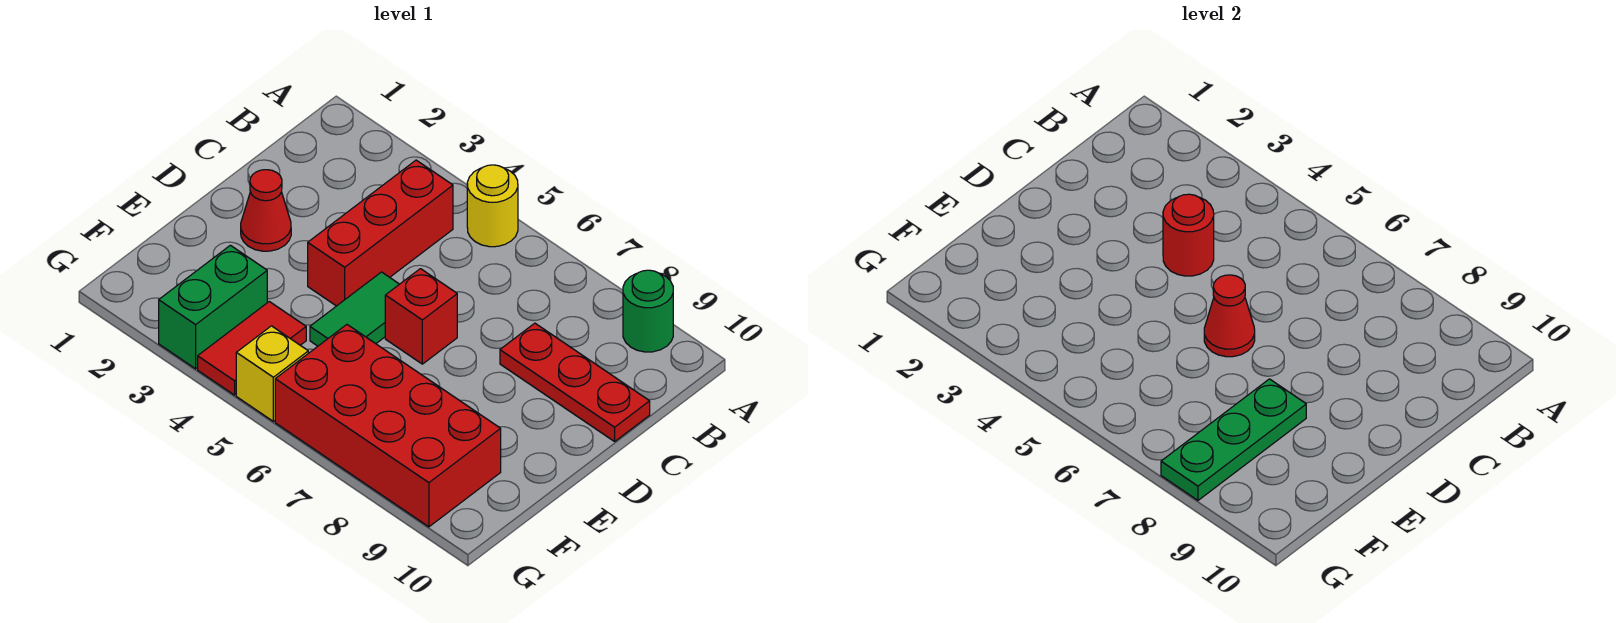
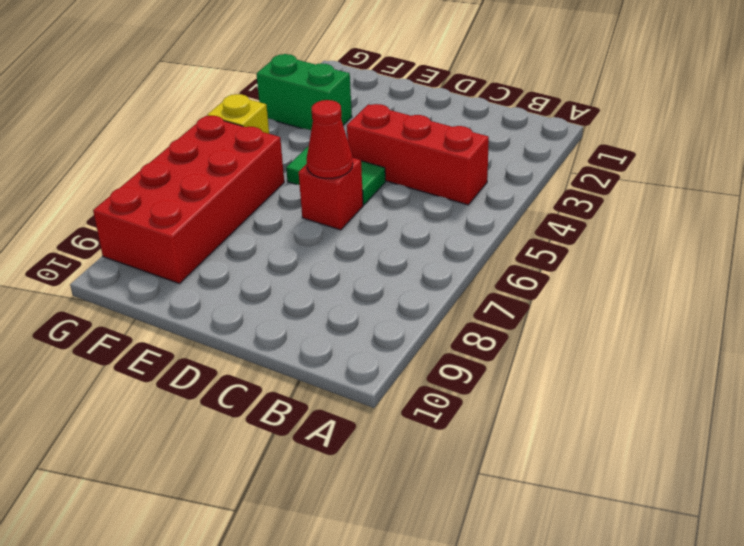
none -> yellow round brick A5 level 1
none -> green round brick A9 level 1
none -> red plate C8:C10 level 1

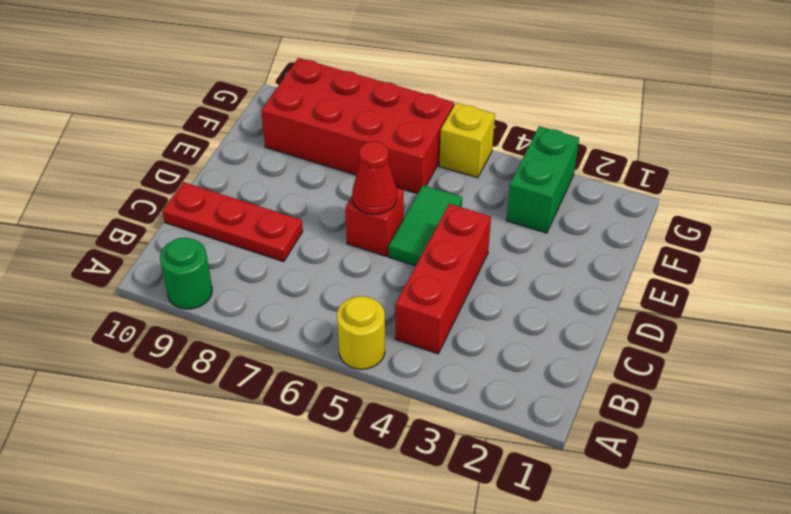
none -> red cone D2 level 1
none -> red tile F4:G4 level 1
none -> red round brick C4 level 2

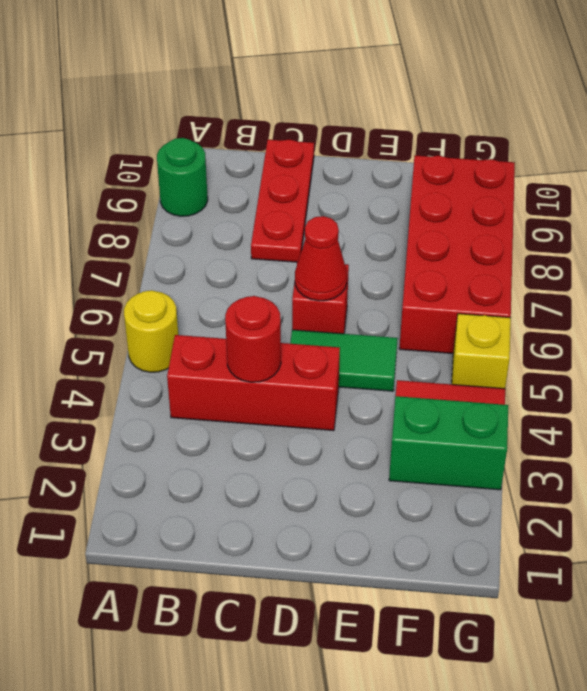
none -> red cone D2 level 1
none -> green plate E8:G8 level 2

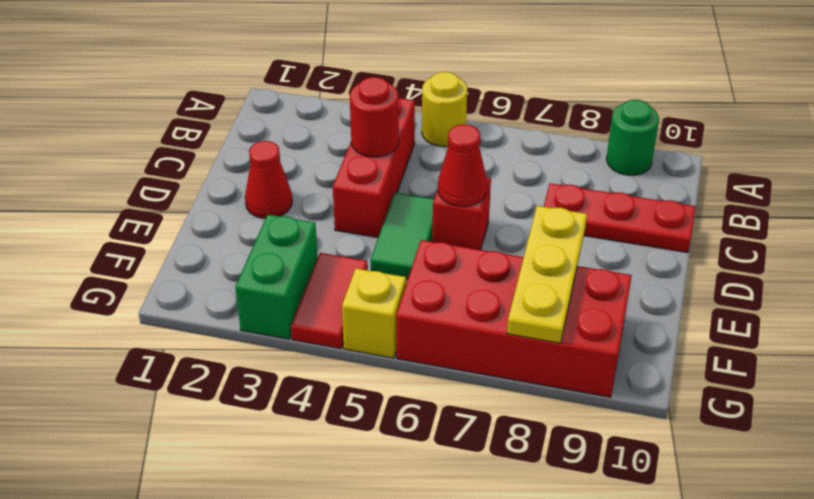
yellow plate E8:G8 level 2 -> green plate E8:G8 level 2

